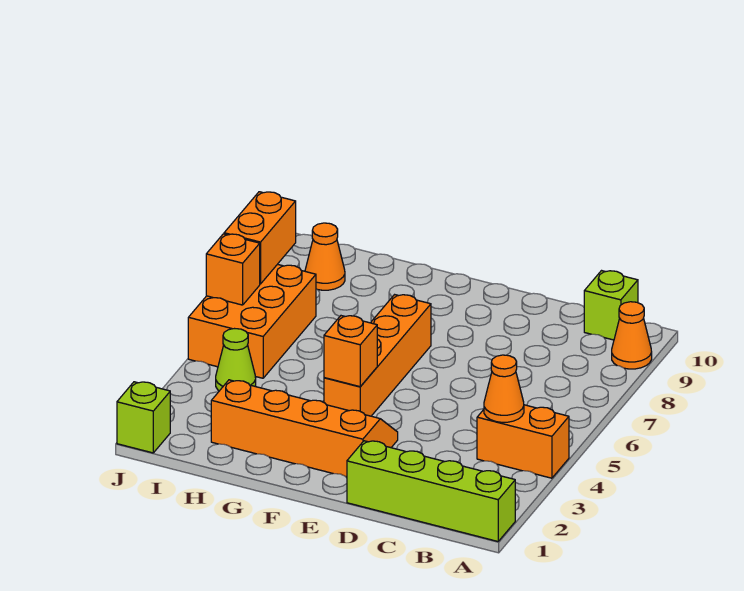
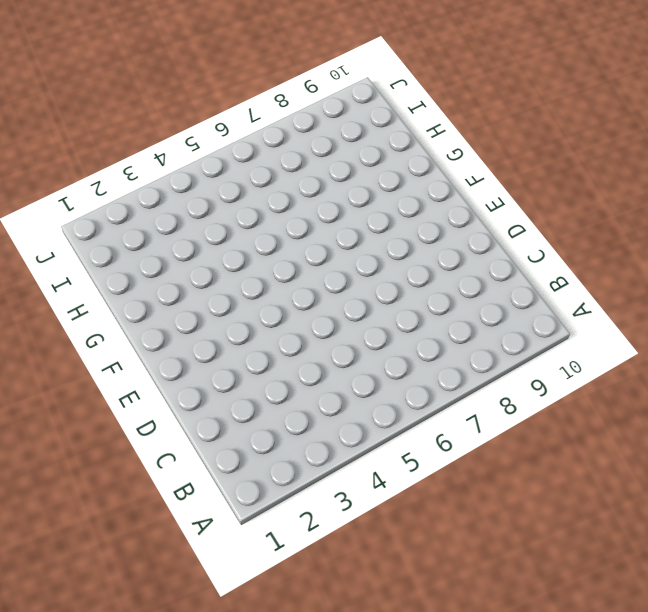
none -> lime brick A1:D1 level 1
none -> orange brick A4:B4 level 1
none -> orange cone A9 level 1

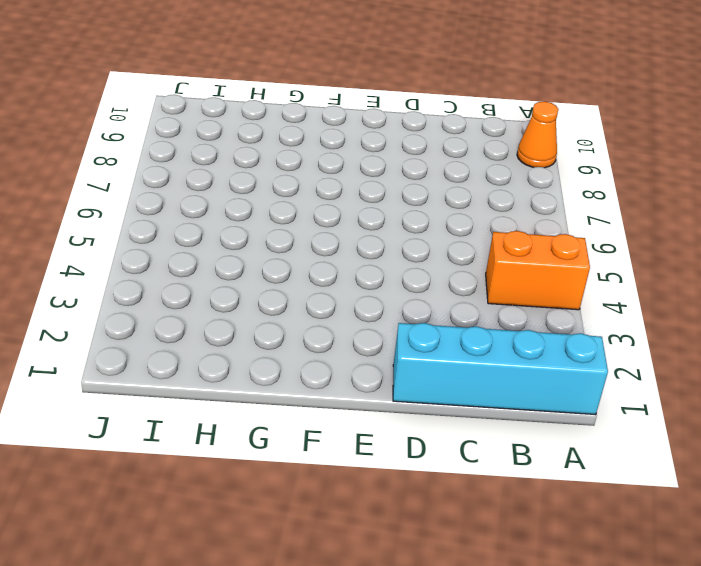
cyan brick A1:D1 level 1 -> lime brick A1:D1 level 1
none -> lime brick B10 level 1
none -> orange slope E2:H3 level 1 top 2
none -> orange brick F4:F7 level 1

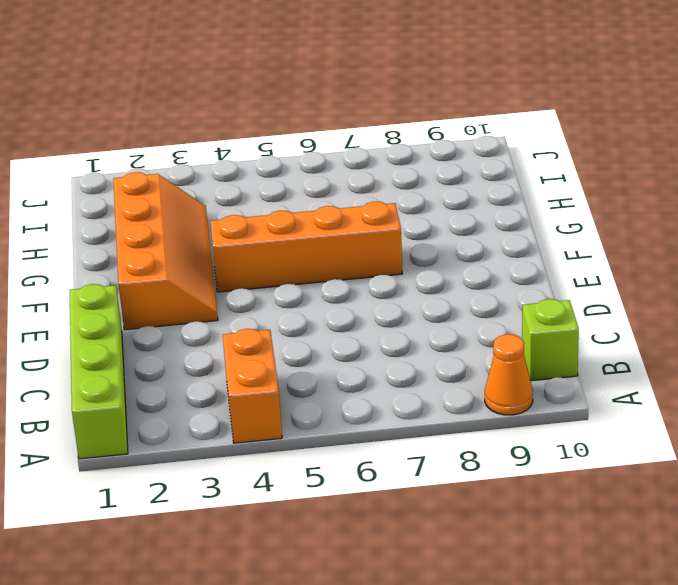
none -> lime cone I4 level 1
none -> orange brick I5:J7 level 1
none -> orange cone I9 level 1

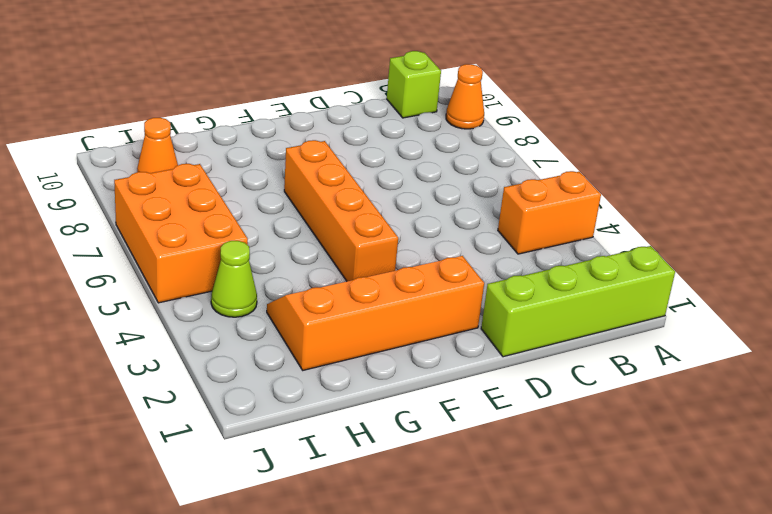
none -> lime brick J1 level 1
none -> orange cone B4 level 2
none -> orange brick F4 level 2

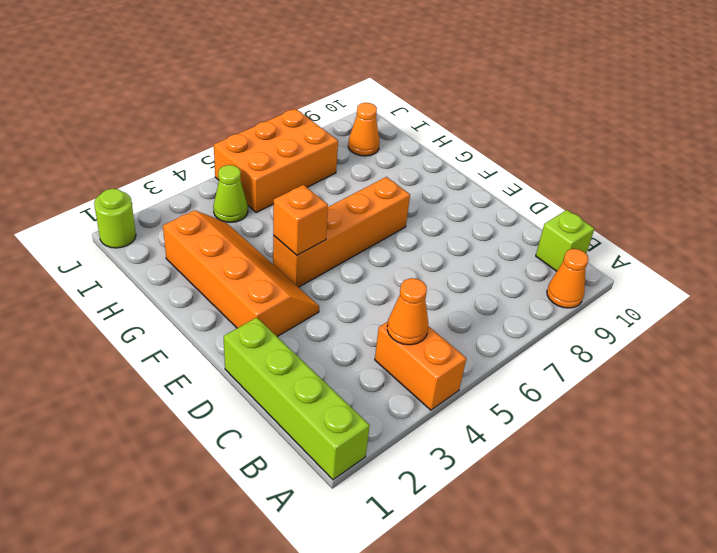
lime round brick J1 level 1 -> lime brick J1 level 1
none -> orange brick J6 level 2
none -> orange brick J7:J8 level 2

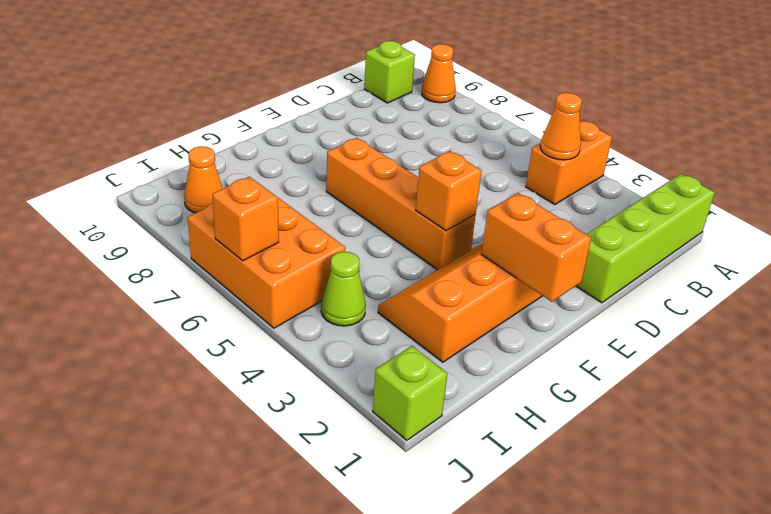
orange brick F1:F2 level 2 -> orange brick J7:J8 level 2

